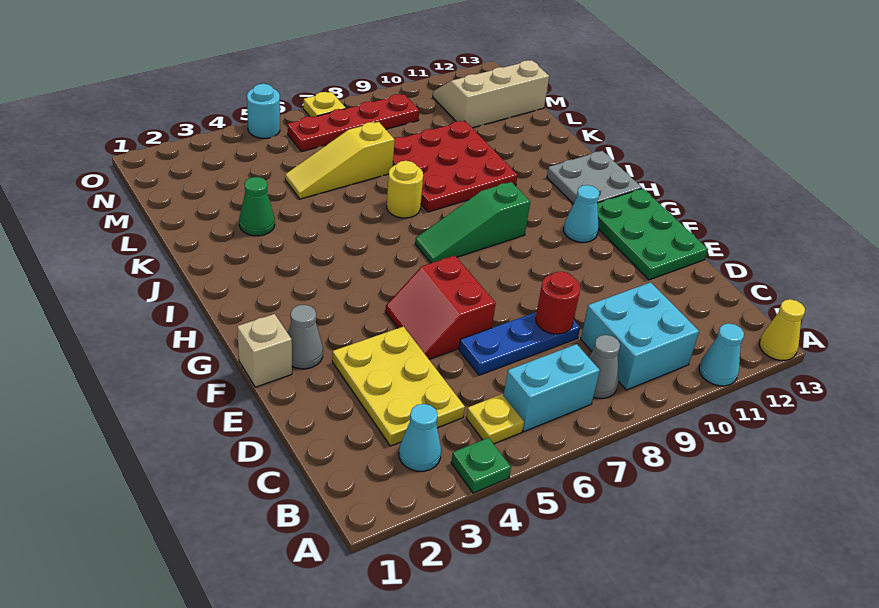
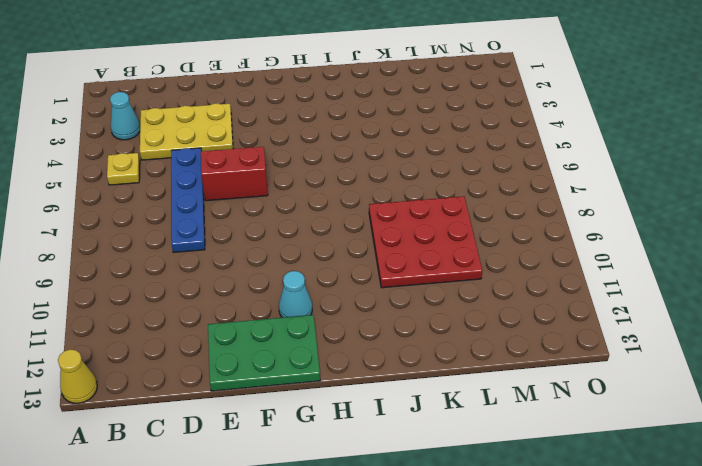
blue plate D5:D8 level 1 -> blue plate D6:D8 level 1
none -> green plate A4 level 1
none -> cyan cone A11 level 1
none -> cyan brick B6:B7 level 1

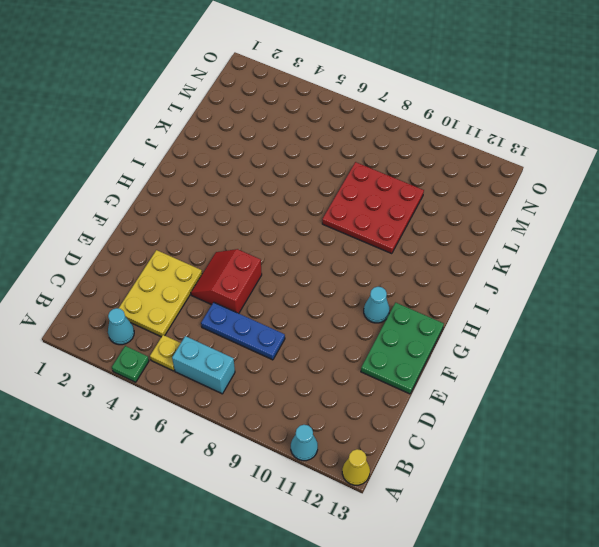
none -> grey cone B8 level 1
none -> cyan brick B9:C10 level 1
none -> tan brick F1 level 1

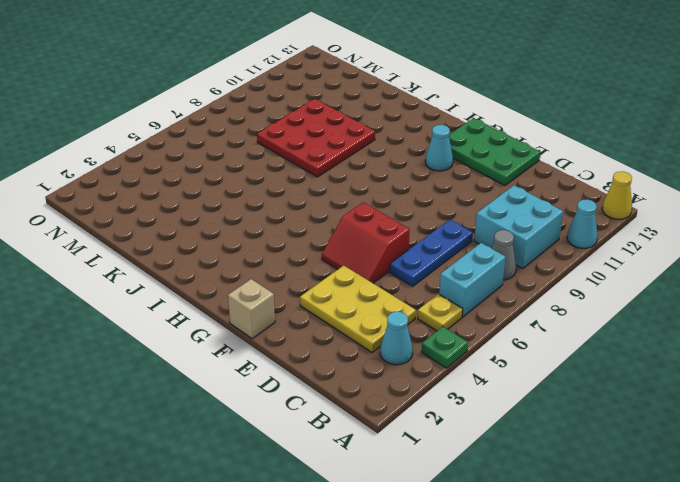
none -> grey cone F2 level 1
none -> green slope H7:H9 level 1 top 9
none -> grey plate H12:I13 level 1

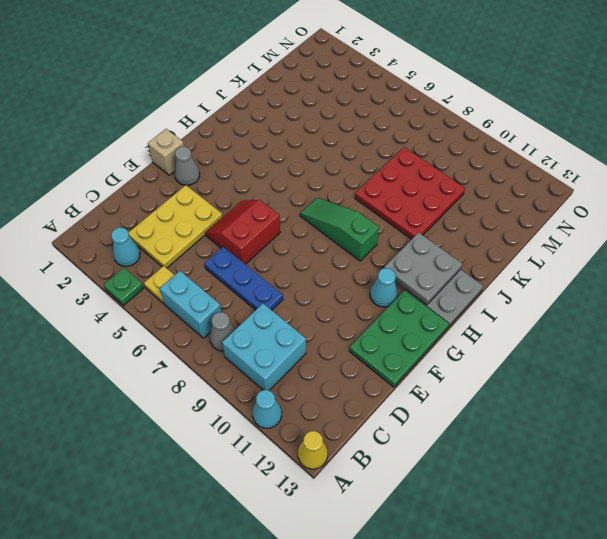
grey plate H11:I12 level 2 -> none
none -> yellow round brick J7 level 1
none -> green cone K3 level 1
none -> yellow slope L5:L7 level 1 top 7

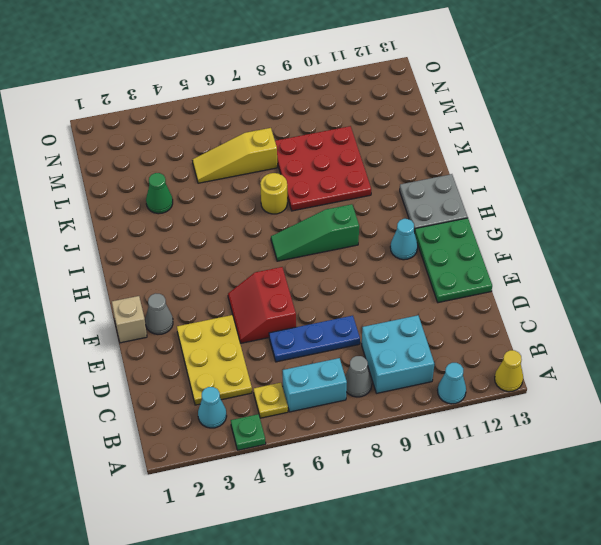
none -> tan slope M11:N13 level 1 top M
none -> red plate N6:N9 level 1
none -> cyan round brick O5 level 1

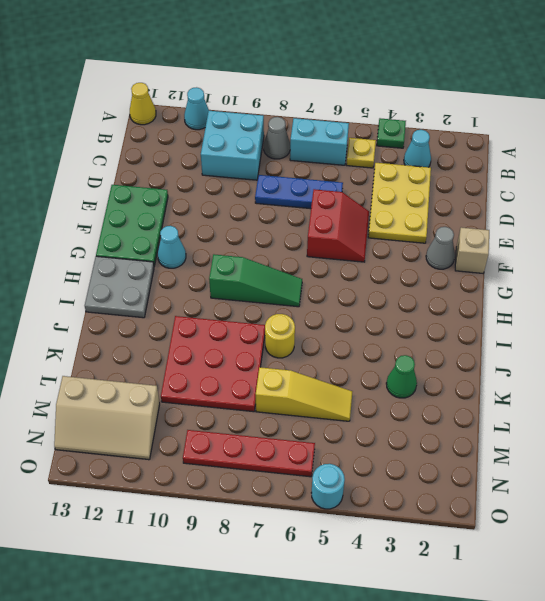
none -> yellow plate O7 level 1
none -> red round brick D8 level 2

